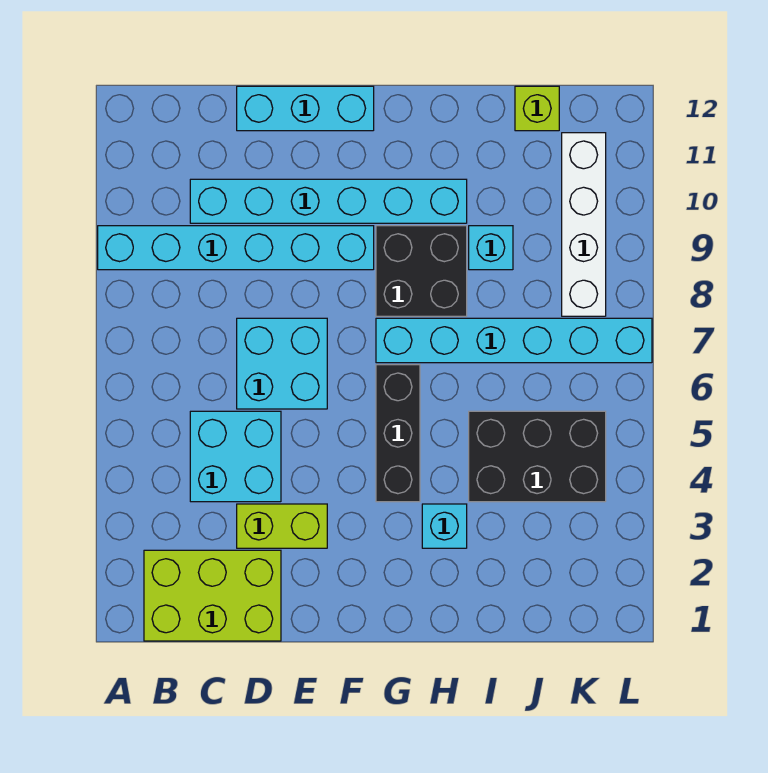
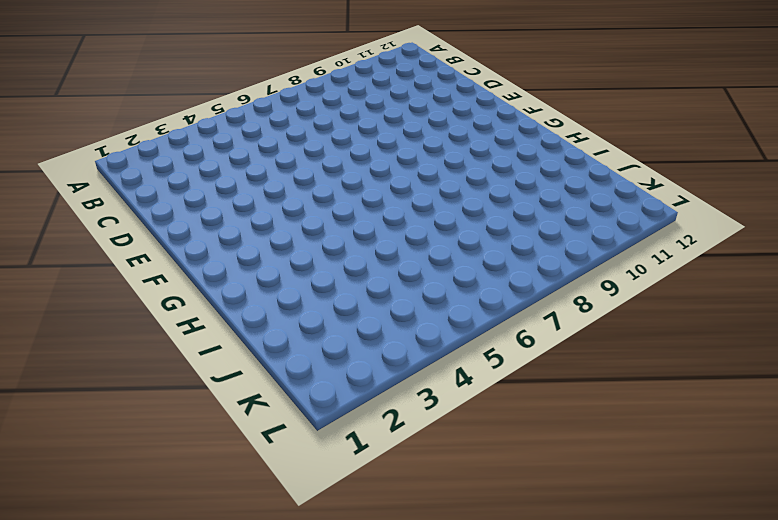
none -> cyan brick A9:F9 level 1
none -> lime brick B1:D2 level 1
none -> cyan brick C4:D5 level 1

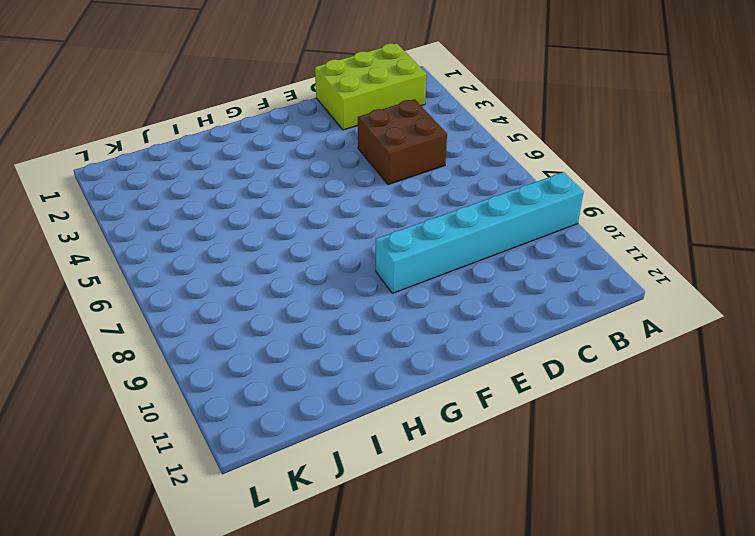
brown brick C4:D5 level 1 -> cyan brick C4:D5 level 1
none -> cyan brick C10:H10 level 1
none -> lime brick D3:E3 level 1
none -> cyan brick D6:E7 level 1

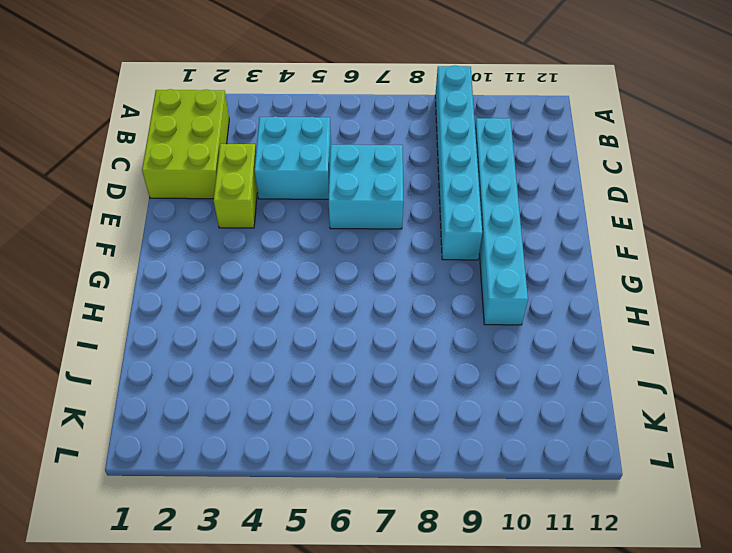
none -> cyan brick D12:F12 level 1
none -> black brick G4:G6 level 1
none -> cyan brick G7:L7 level 1

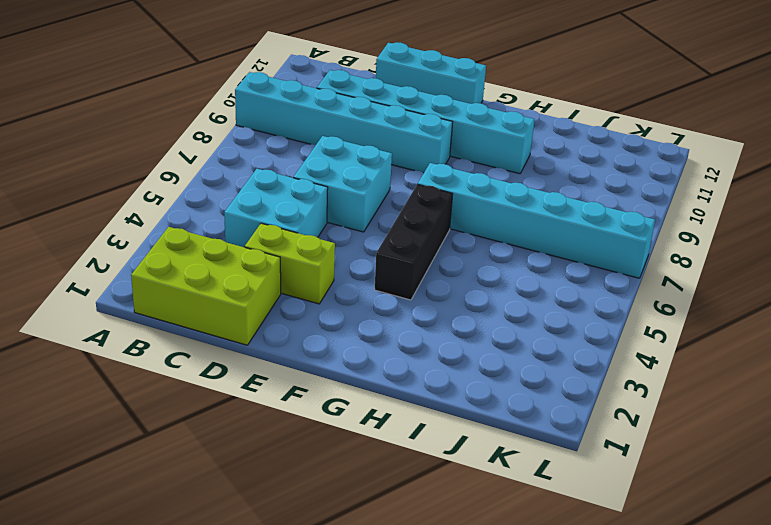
none -> black brick G8:H9 level 1
none -> cyan brick H3 level 1
none -> black brick I4:K5 level 1

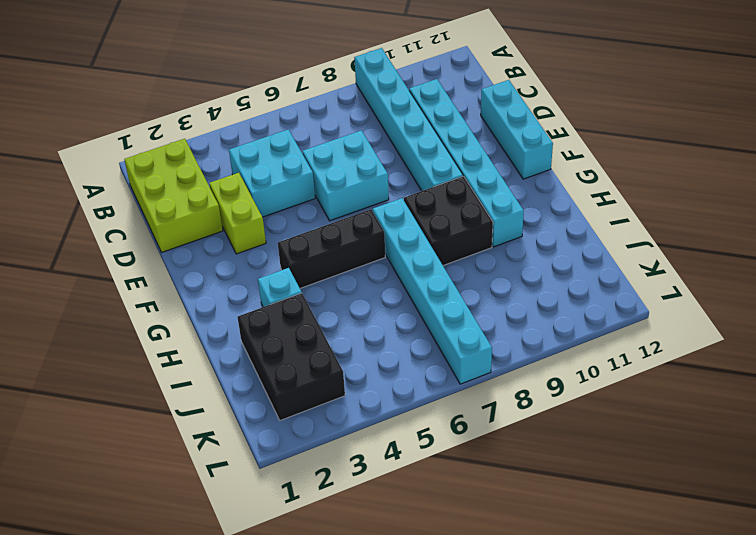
black brick I2:K3 level 1 -> black brick I4:K5 level 1
none -> cyan brick I9 level 1
none -> lime brick J12 level 1
none -> white brick K8:K11 level 1

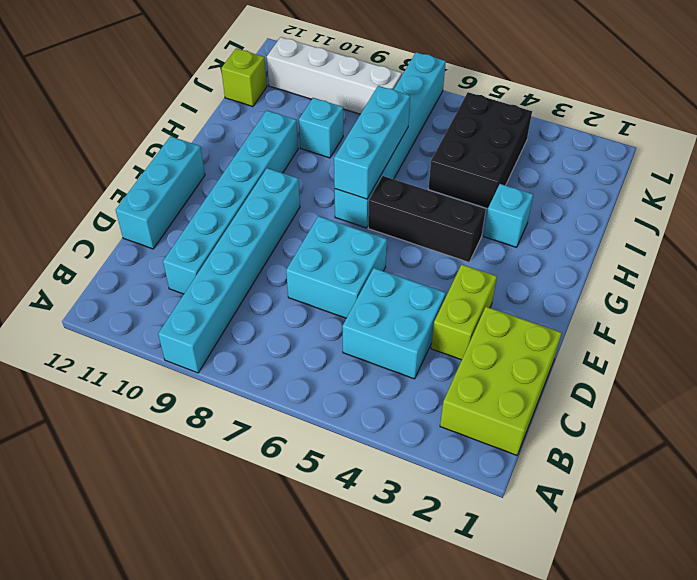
cyan brick G7:I7 level 2 -> none
none -> black brick G8:H9 level 1

